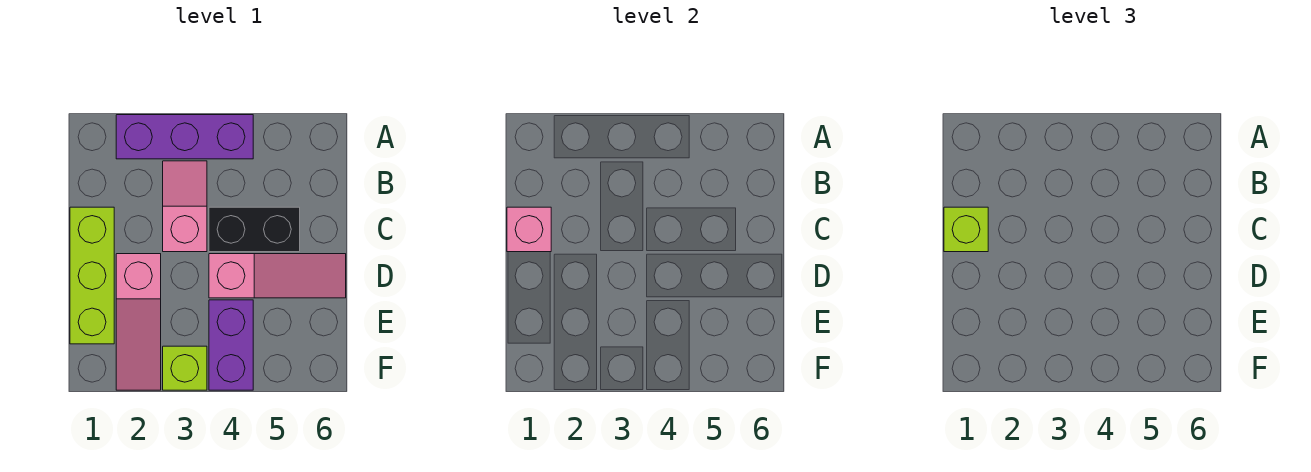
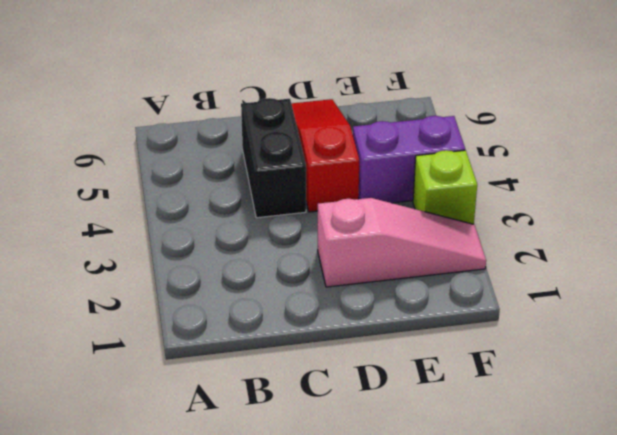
red slope D4:D6 level 1 top 4 -> pink slope D4:D6 level 1 top 4
none -> purple brick A2:A4 level 1
none -> pink slope B3:C3 level 1 top C

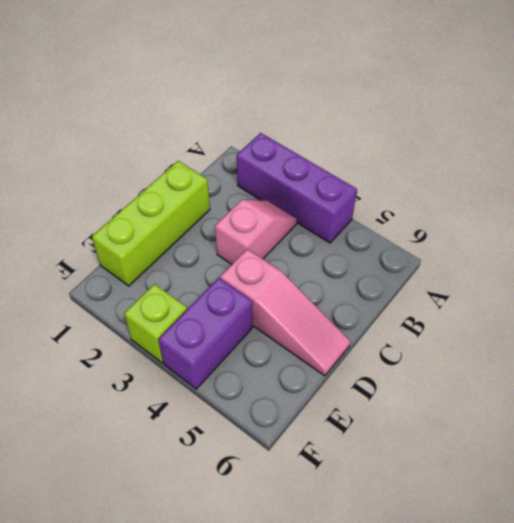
none -> black brick C4:C5 level 1
none -> pink slope D2:F2 level 1 top D

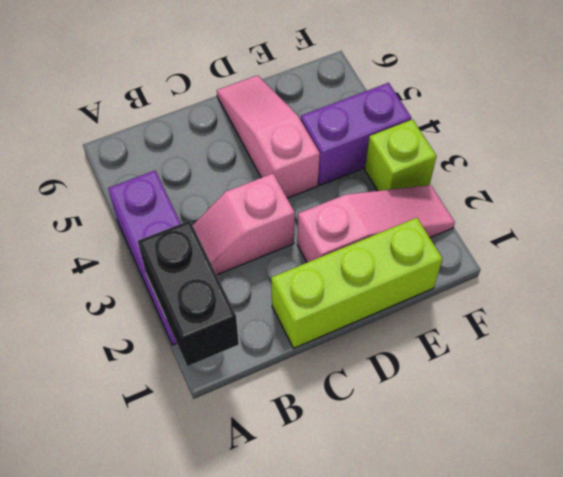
black brick A1:A2 level 2 -> black brick C4:C5 level 1
none -> pink brick C1 level 2
none -> lime brick C1 level 3

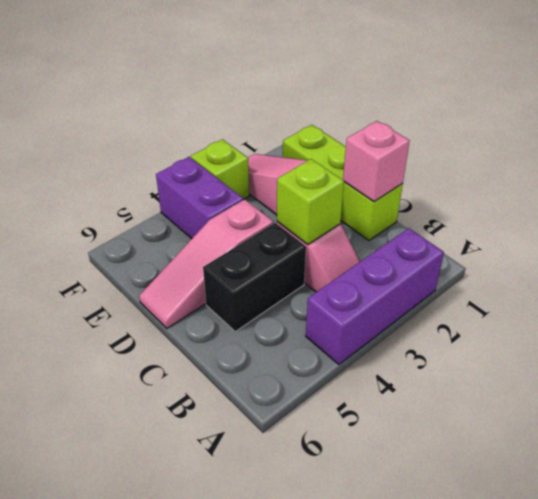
lime brick C3 level 2 -> lime brick C1 level 3

